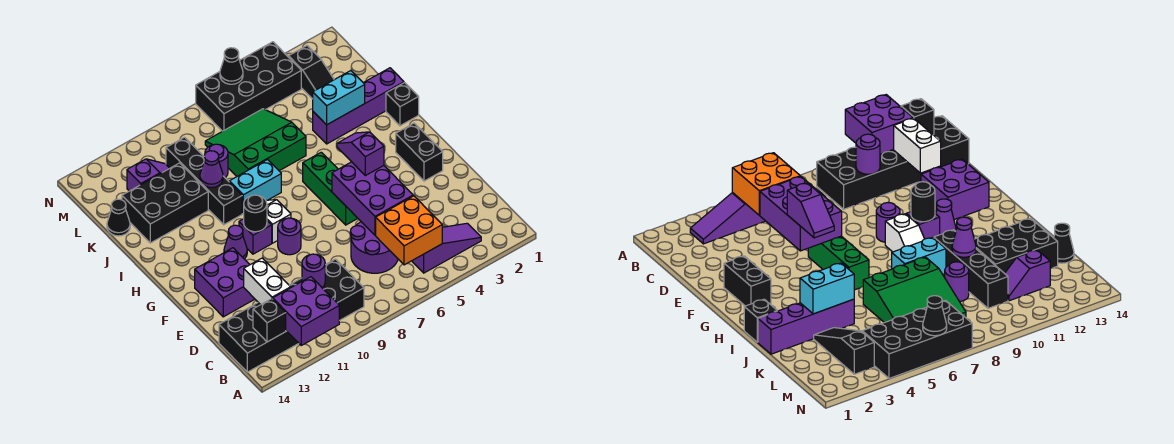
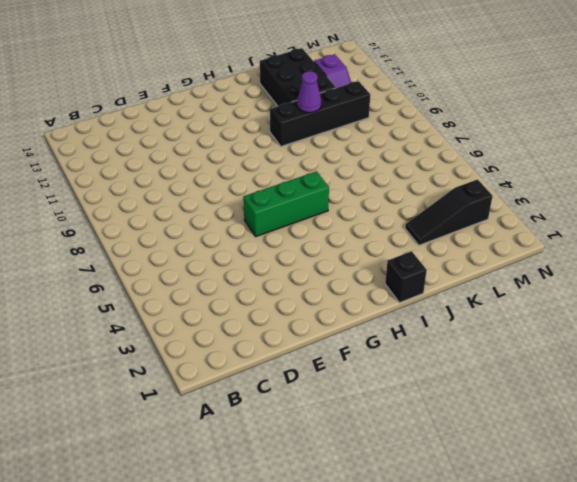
none -> purple slope B3:B5 level 1 top 5
none -> black brick B9:C14 level 1
none -> purple round brick C6:D7 level 1
none -> purple brick E12:F13 level 1

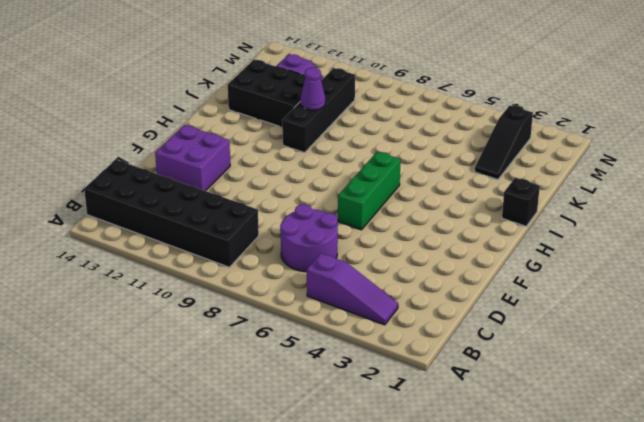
none -> black brick F2:G2 level 1
none -> purple round brick F9 level 1
none -> white slope G9:H9 level 1 top G
none -> purple brick G10 level 1

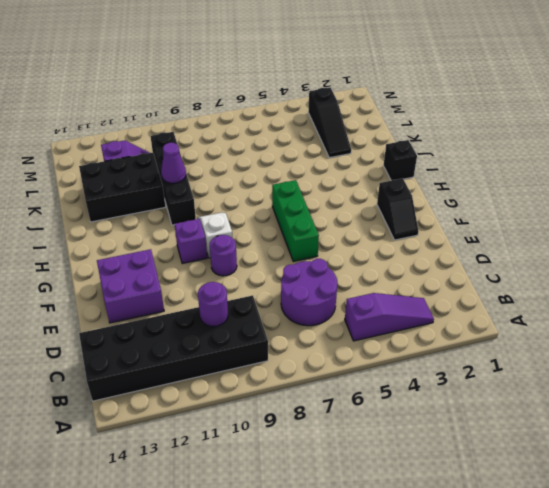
black slope F2:G2 level 1 top G -> black brick F2:G2 level 1
none -> purple cone G11 level 1
none -> cyan brick I8:I9 level 1
none -> purple brick J1:J4 level 1
none -> green slope J6:L8 level 1 top J

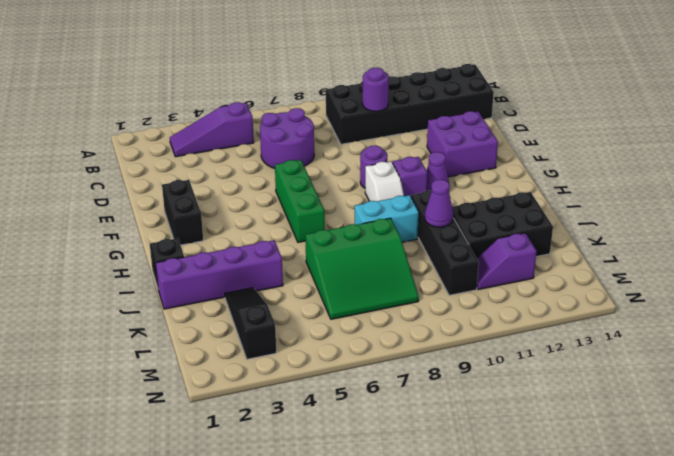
none -> purple round brick K9 level 1
none -> black cone K14 level 1
none -> black brick M4:N7 level 1
none -> purple brick A11:B12 level 2

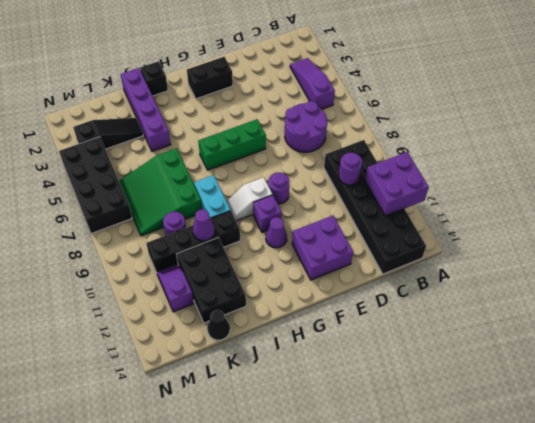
none -> orange brick B5:C6 level 2
none -> black brick B13 level 2
none -> white brick C12:D12 level 2
none -> purple brick D5:F6 level 2

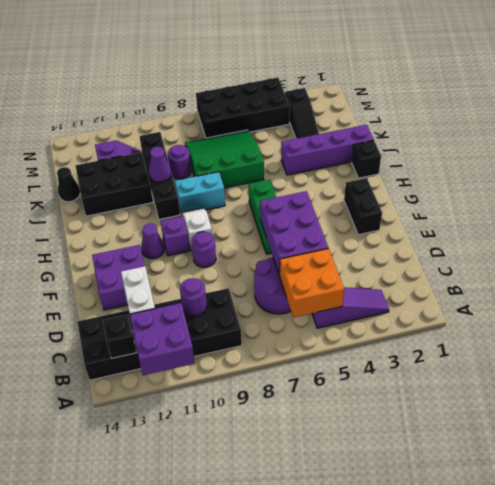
none -> black round brick G10 level 2
none -> cyan brick J3:J4 level 2
none -> black cone N6 level 2
none -> purple slope F5:G5 level 3 top F

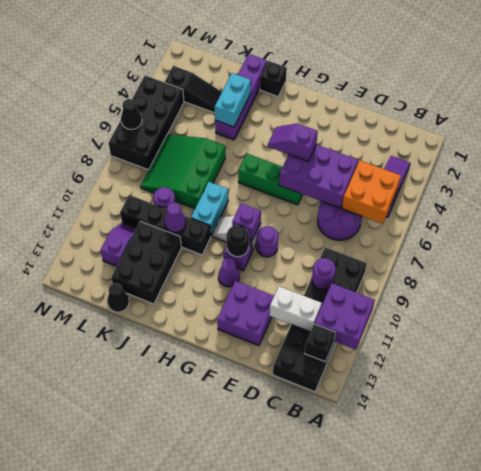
purple brick G9 level 2 -> none
none -> black brick F2:G2 level 1

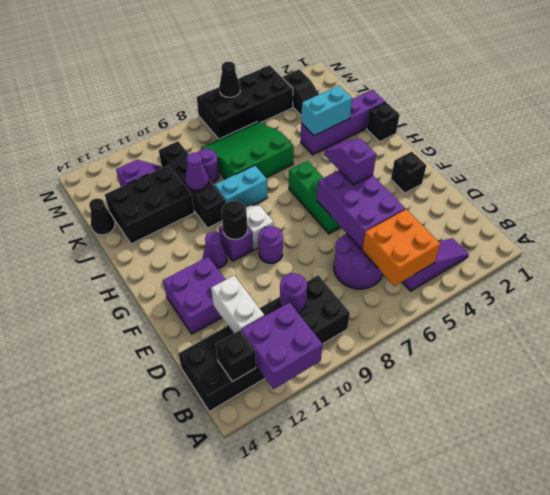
black brick F2 level 1 -> black brick F2:G2 level 1

